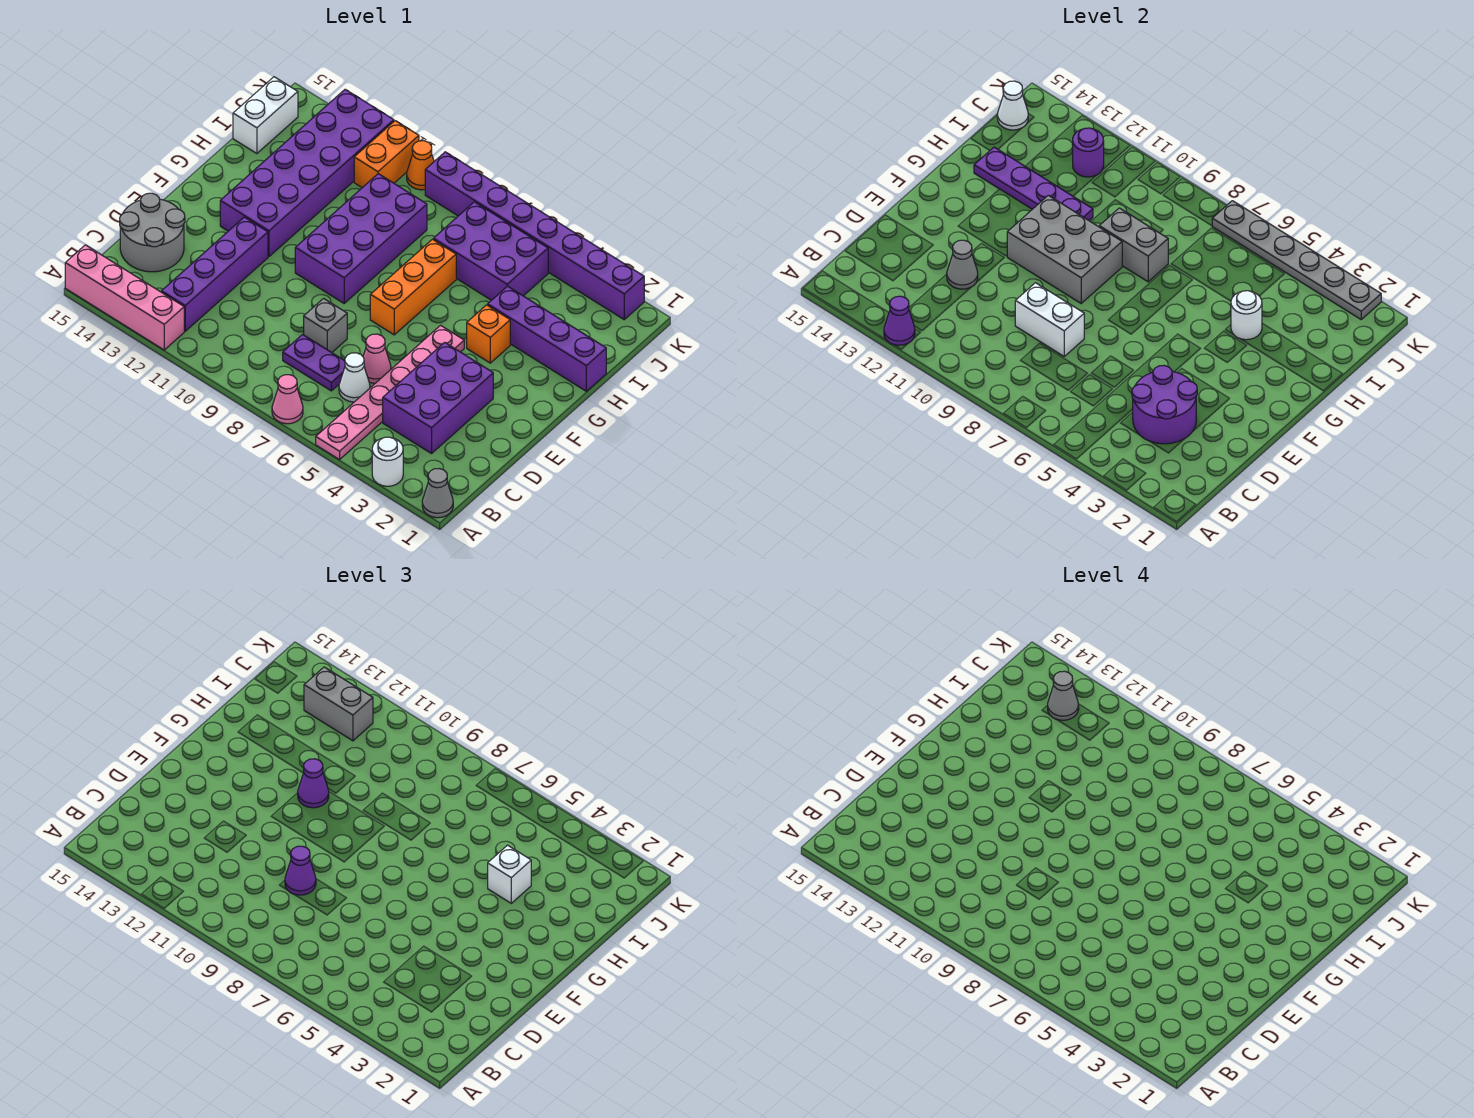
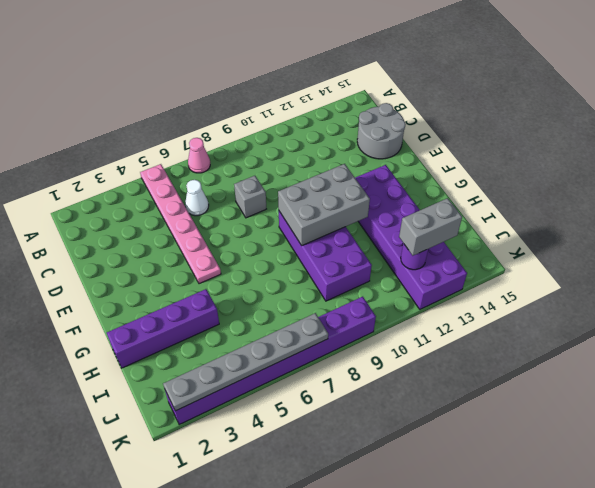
none -> grey cone A1 level 1
none -> white round brick A3 level 1
none -> pink brick A12:A15 level 1
none -> purple brick B12:E12 level 1

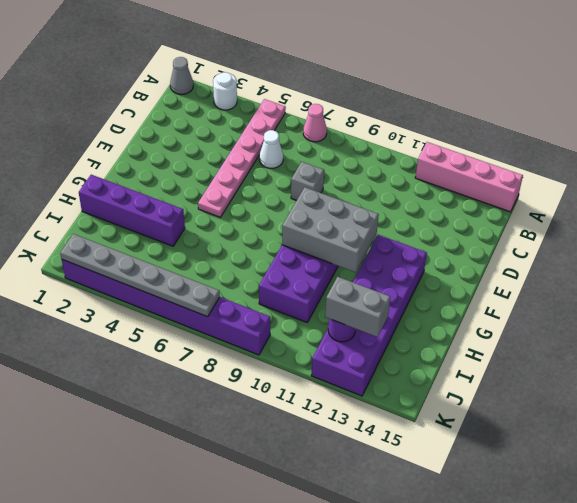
none -> purple brick B12:E12 level 1
none -> purple brick C3:E4 level 1
none -> purple plate C7:C8 level 1
none -> grey round brick C14:D15 level 1

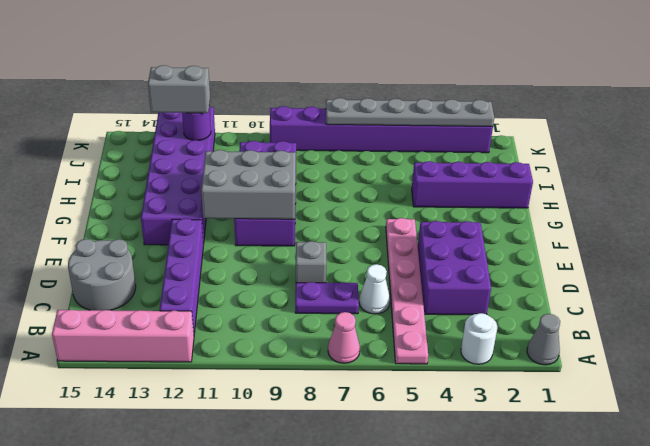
none -> pink cone D6 level 1
none -> orange brick F7:H7 level 1
none -> orange brick G4 level 1
none -> purple brick I5:J7 level 1

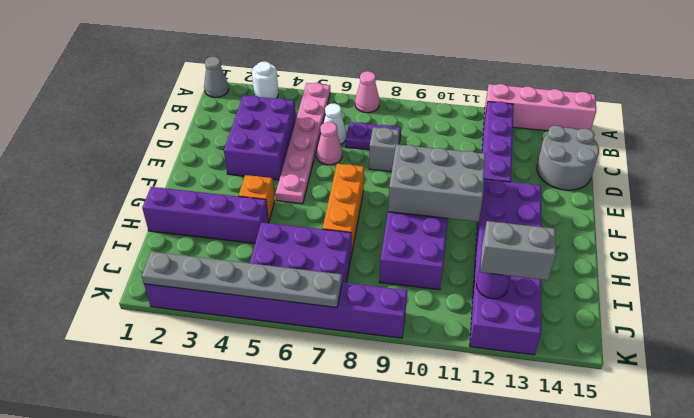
none -> white brick I15:J15 level 1
none -> orange brick J11:K11 level 1
none -> orange cone K10 level 1
none -> purple cone A12 level 2

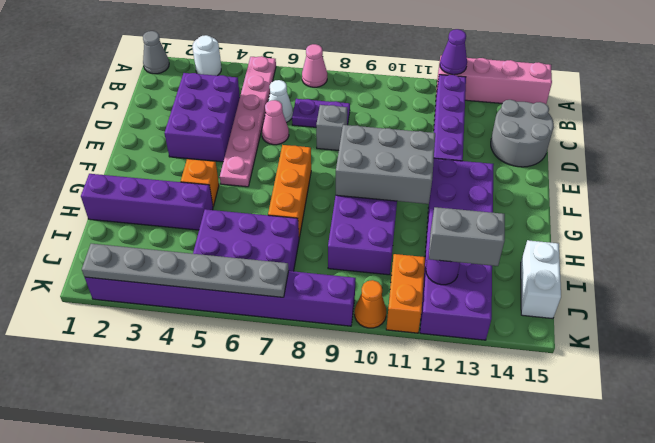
none -> purple round brick C3:D4 level 2
none -> white brick D8:D9 level 2
none -> grey cone D12 level 2
none -> white round brick H4 level 2

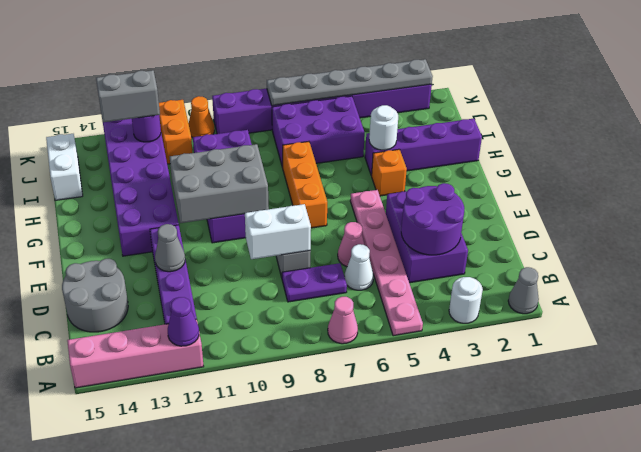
none -> grey brick H8:H9 level 2
none -> purple plate H11:H14 level 2
none -> white cone J15 level 2
none -> purple cone D9 level 3

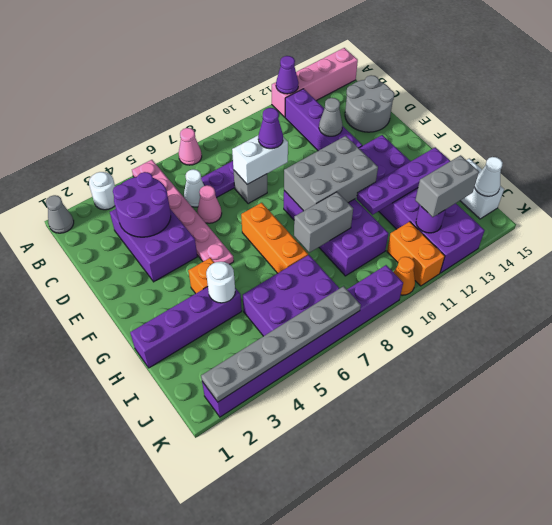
none -> purple cone G11 level 3
none -> white brick H4 level 3
none -> grey cone J13 level 4

